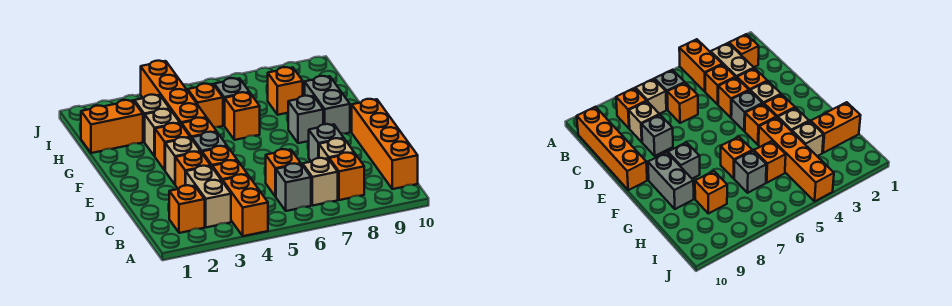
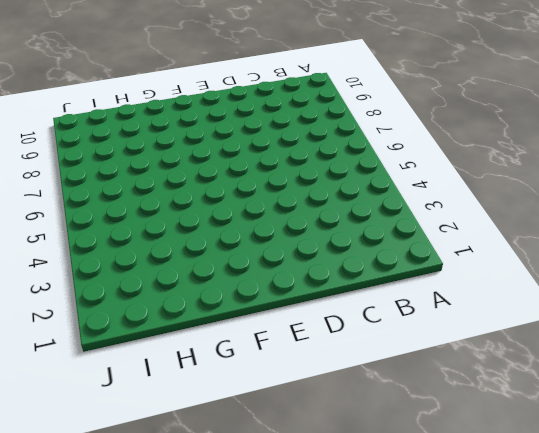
none -> orange brick A4:B4 level 1
none -> orange brick B2 level 1
none -> tan brick B3:C3 level 1

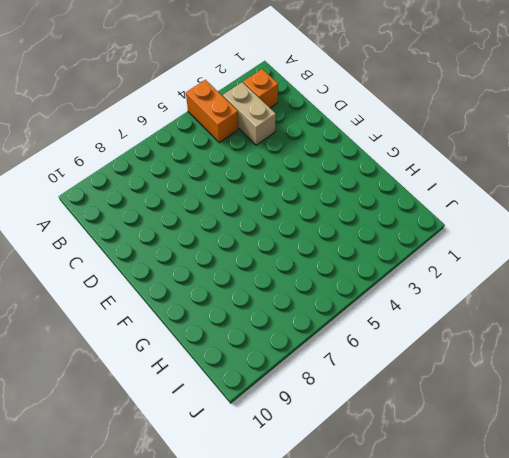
none -> grey brick B6 level 1
none -> tan brick B7 level 1
none -> orange brick B8 level 1

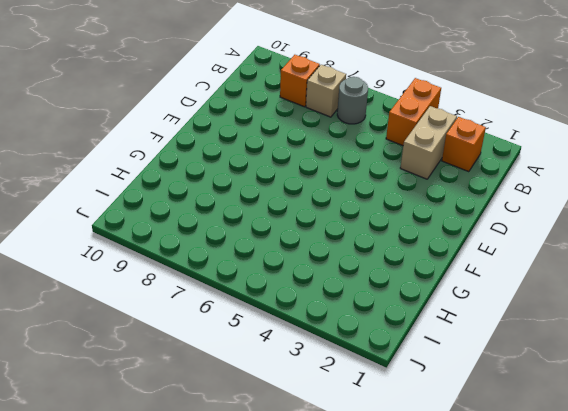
grey round brick B6 level 1 -> grey brick B6 level 1
none -> orange brick B10:E10 level 1
none -> orange brick C4 level 1
none -> orange brick C6 level 1

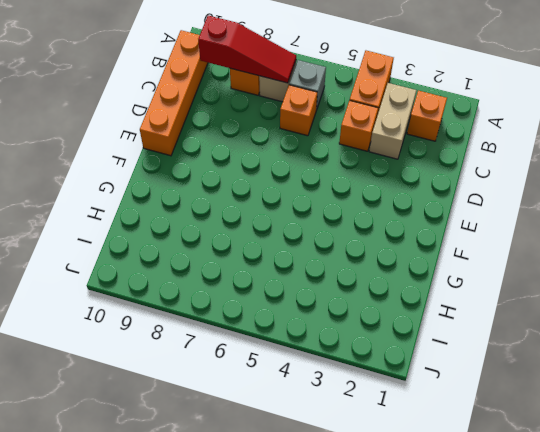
red slope B7:B9 level 2 top 9 -> none
none -> tan brick C8 level 1
none -> orange brick D3 level 1
none -> orange brick D4 level 1

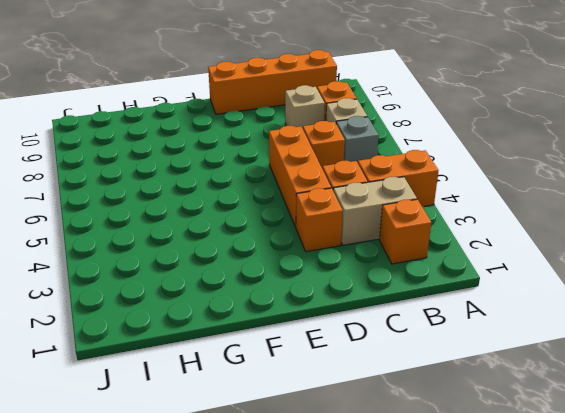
orange brick D4:D6 level 1 -> orange brick D4 level 1
none -> grey brick D8 level 1
none -> tan brick E3 level 1
none -> grey brick E4 level 1

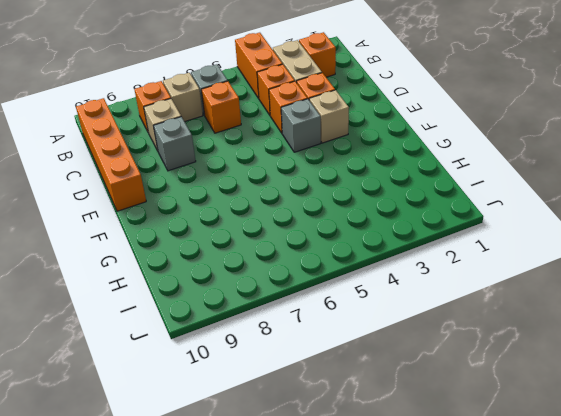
none -> orange brick F3 level 1
none -> orange brick F4 level 1
none -> grey brick F8 level 1

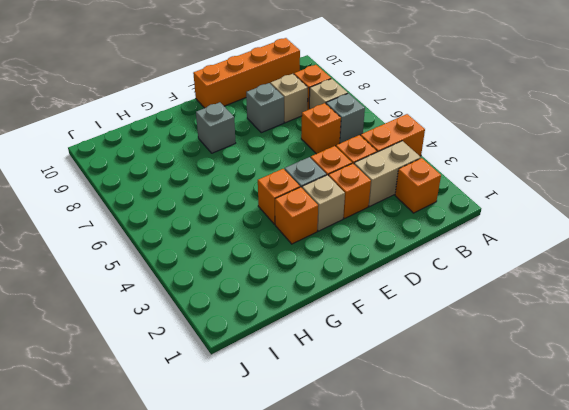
none -> grey brick F9:G9 level 1
none -> tan brick G3 level 1
none -> orange brick G4:J4 level 1

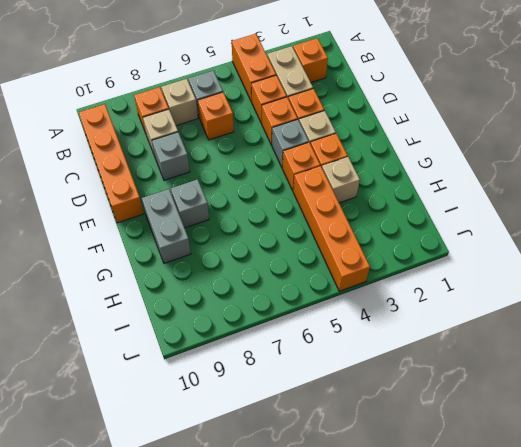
none -> orange brick G6 level 1
none -> orange brick H1:H2 level 1
none -> tan brick H3 level 1

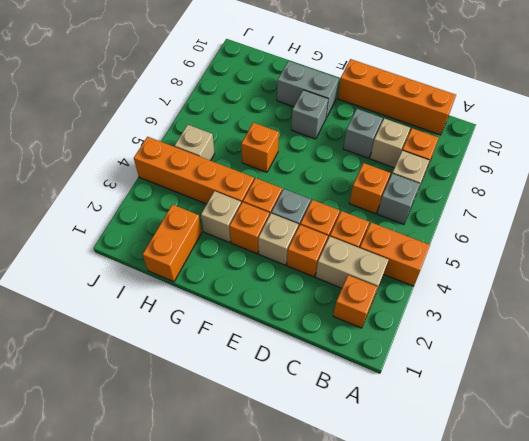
tan brick I5 level 1 -> tan brick H3 level 1
none -> orange brick H5 level 1
none -> grey brick H6 level 1
none -> orange brick H8 level 1

